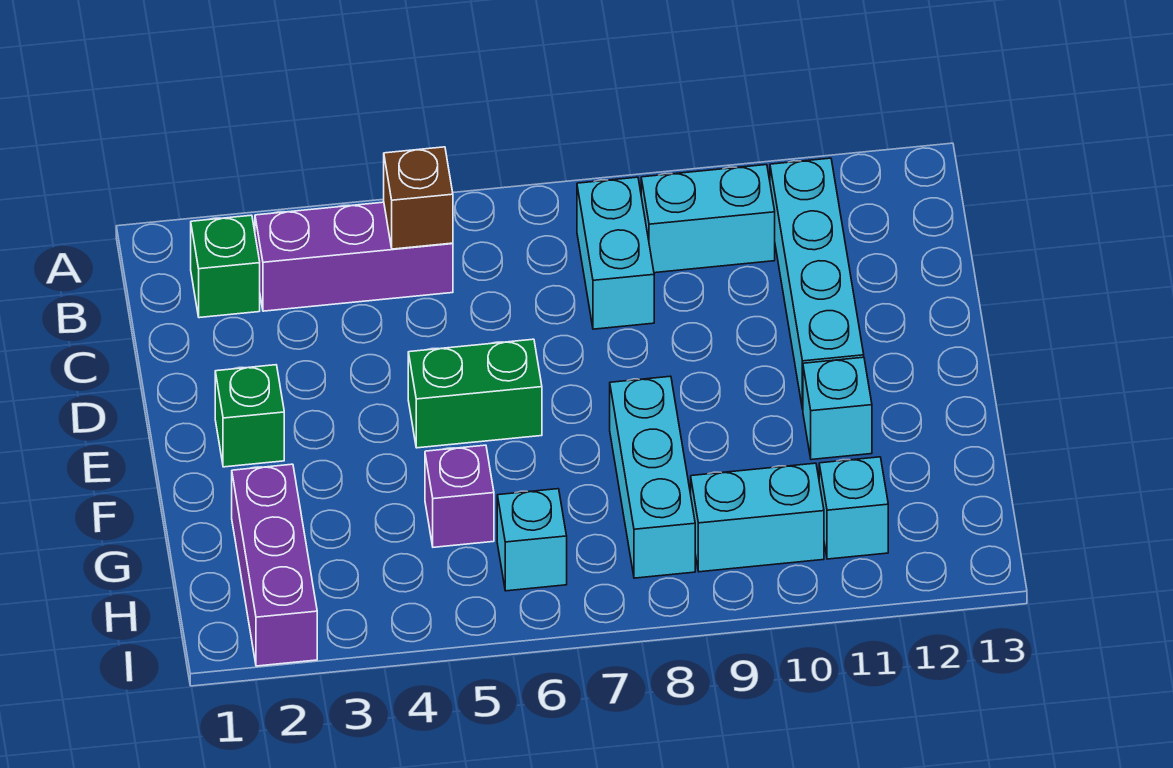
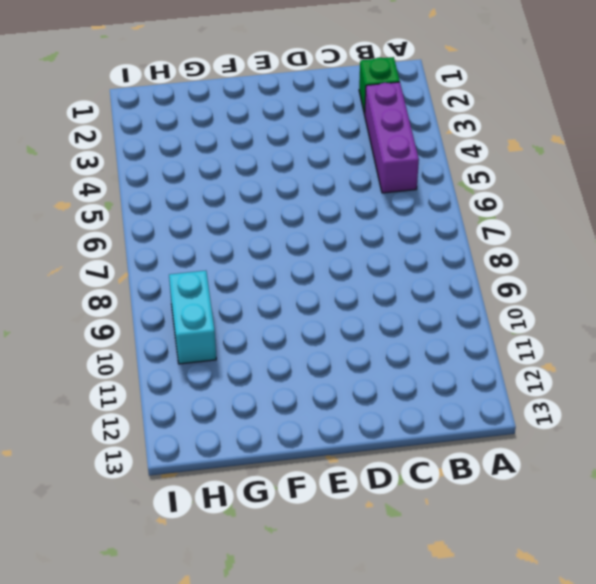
none -> cyan brick B8:C8 level 1
none -> cyan brick B9:B10 level 1
none -> cyan brick B11:E11 level 1

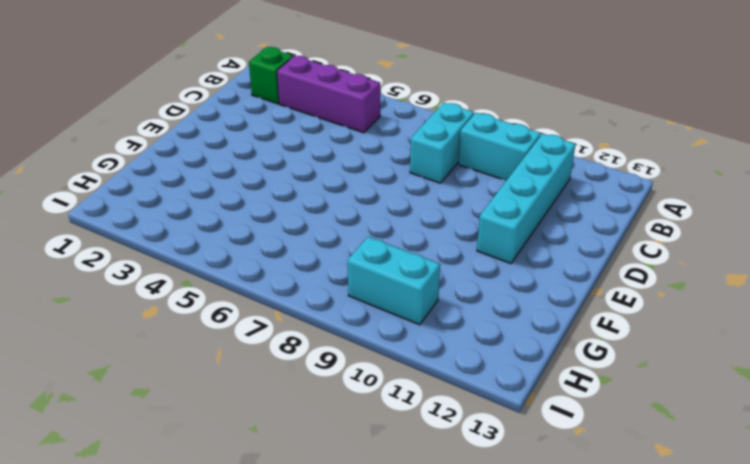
none -> green brick E2 level 1
none -> green brick E5:E6 level 1
none -> cyan brick F8:H8 level 1

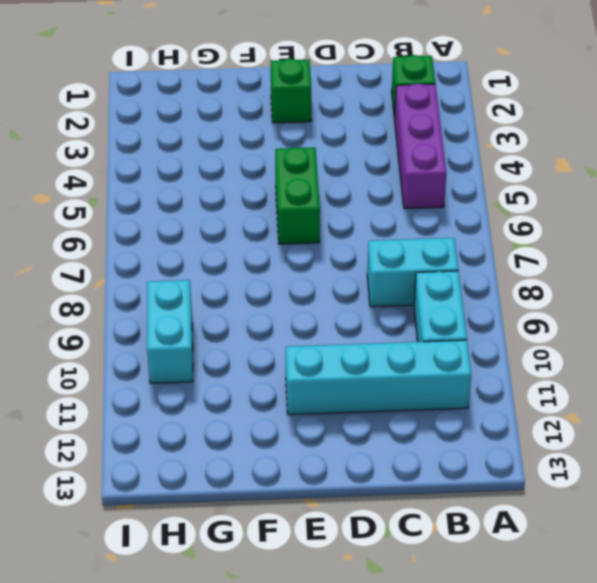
none -> cyan brick F8:H8 level 1
none -> cyan brick F11 level 1
none -> purple brick G2:I2 level 1

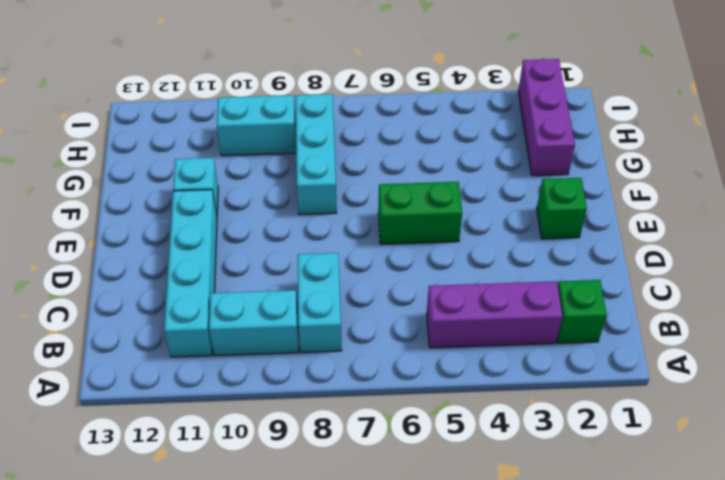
none -> purple brick G5 level 1
none -> cyan brick H6 level 1
none -> cyan brick H11 level 1

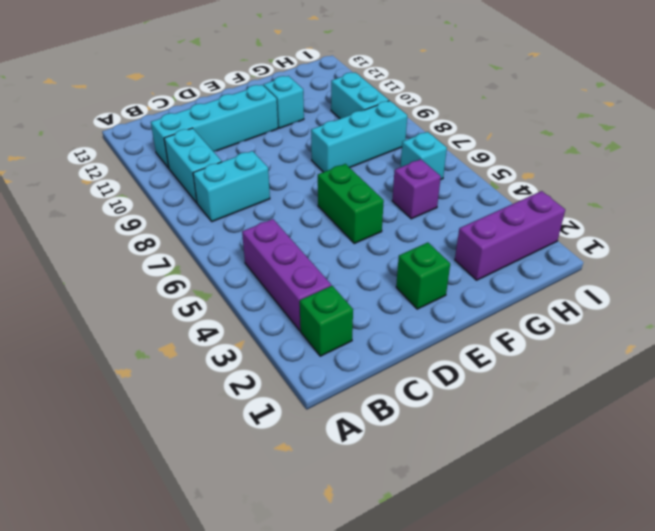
none -> cyan brick H11 level 1
none -> brown brick B5 level 2

